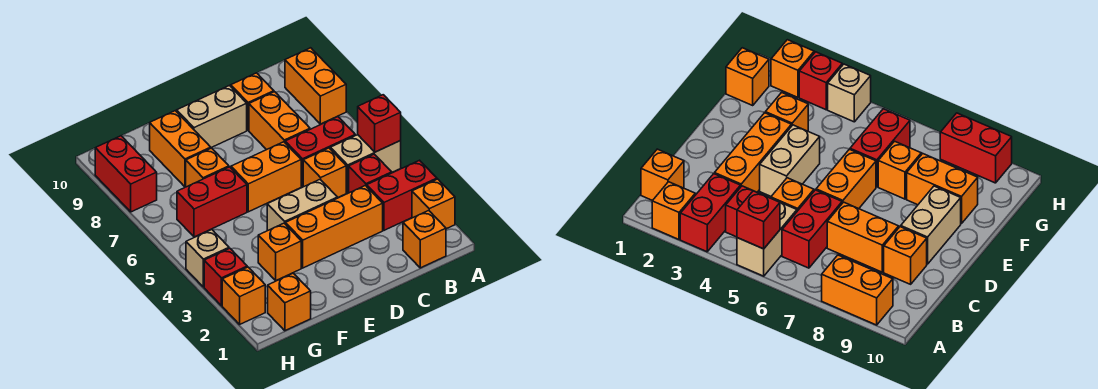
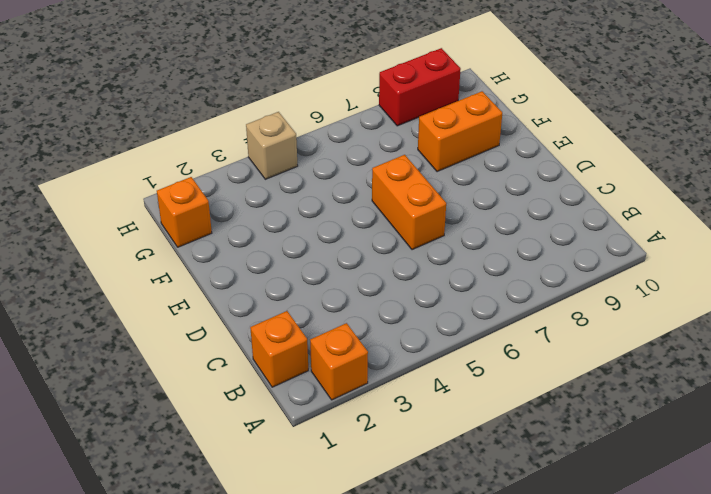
none -> red brick A3:B3 level 1
none -> tan brick A5:B5 level 1
none -> orange brick A8:A9 level 1

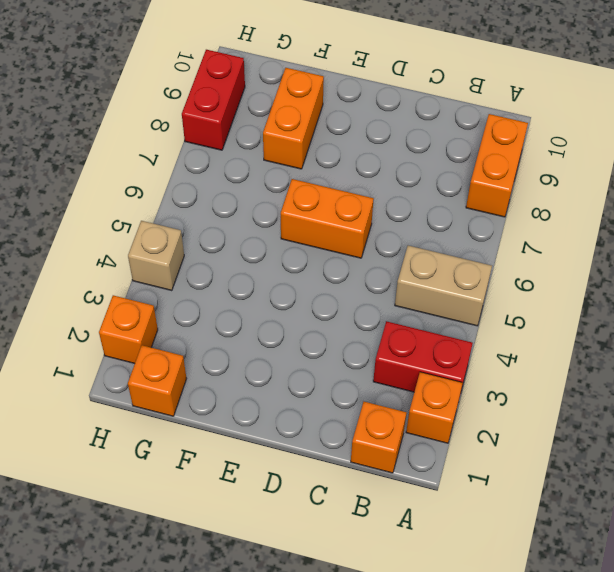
none -> red brick B4 level 1
none -> red brick B6:C6 level 1
none -> orange brick C3:E3 level 1

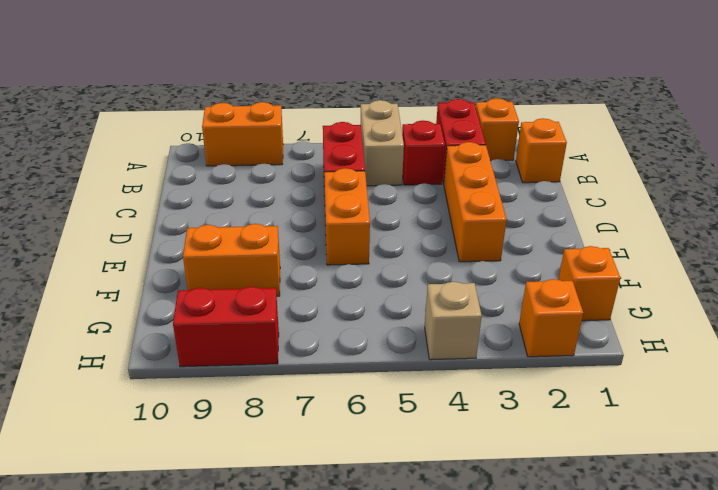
none -> orange brick C5 level 1
none -> orange brick C7:C8 level 1
none -> orange brick C9 level 1

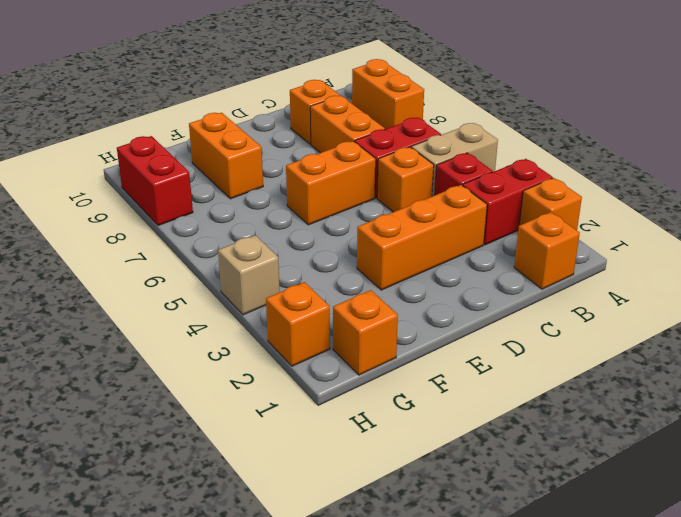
none -> tan brick D4:E4 level 1
none -> tan brick D9:E9 level 1
none -> orange brick F3 level 1

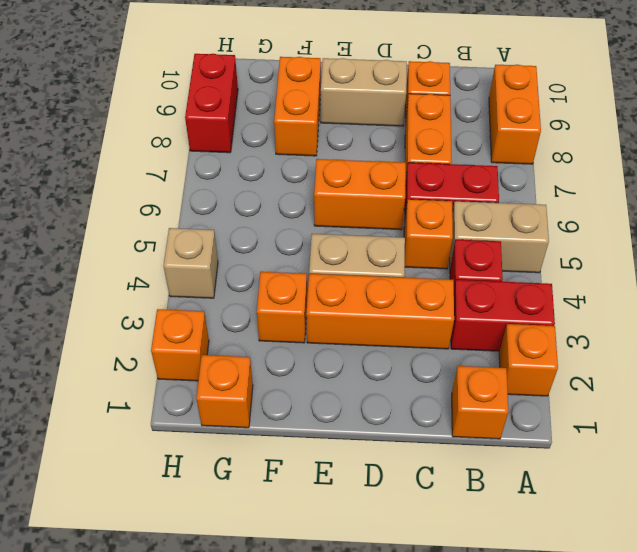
none -> red brick F6:G6 level 1
none -> orange brick F7 level 1
none -> red brick H3 level 1

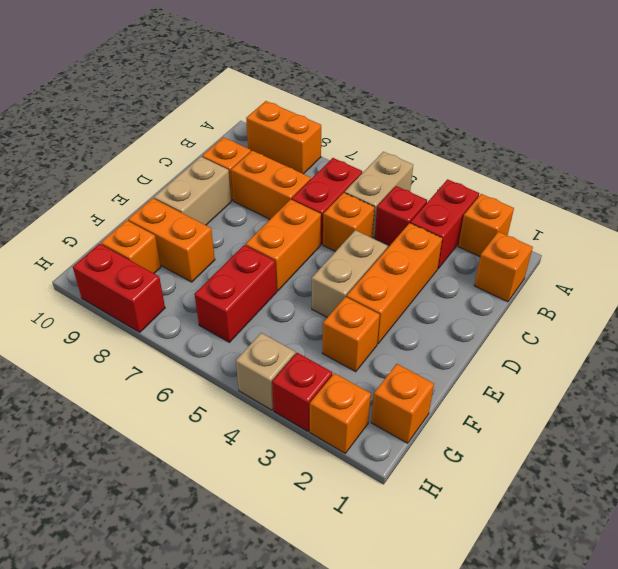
orange brick G9 level 1 -> orange brick F7 level 1
none -> red brick A5 level 2

